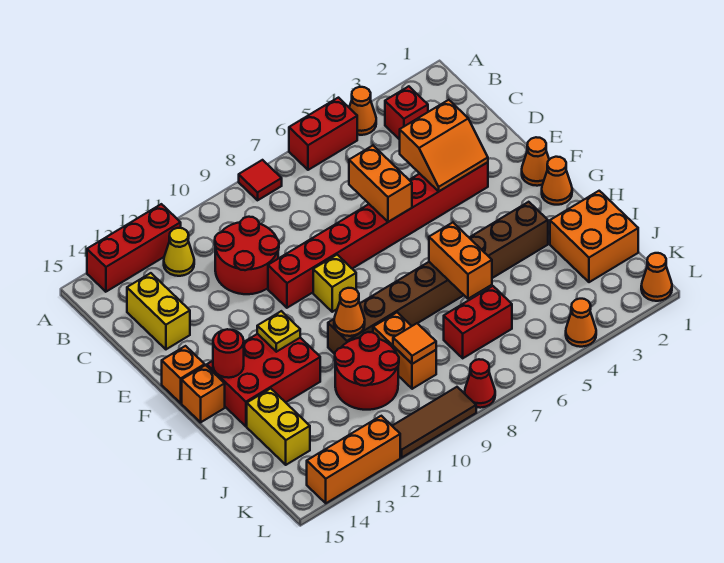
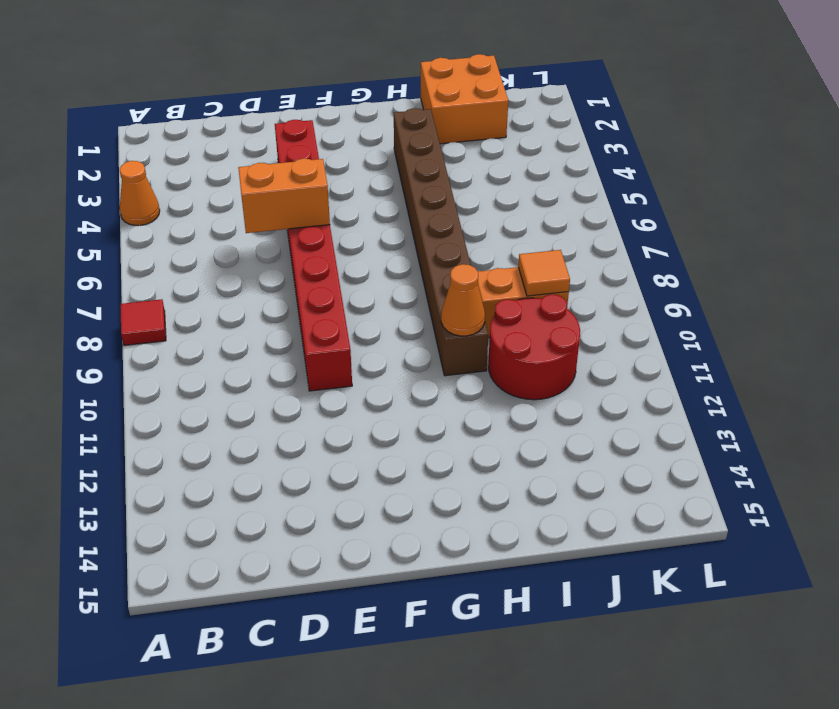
none -> red brick A5:A6 level 1
none -> red brick A12:A14 level 1
none -> red brick B3 level 1
none -> yellow cone B12 level 1

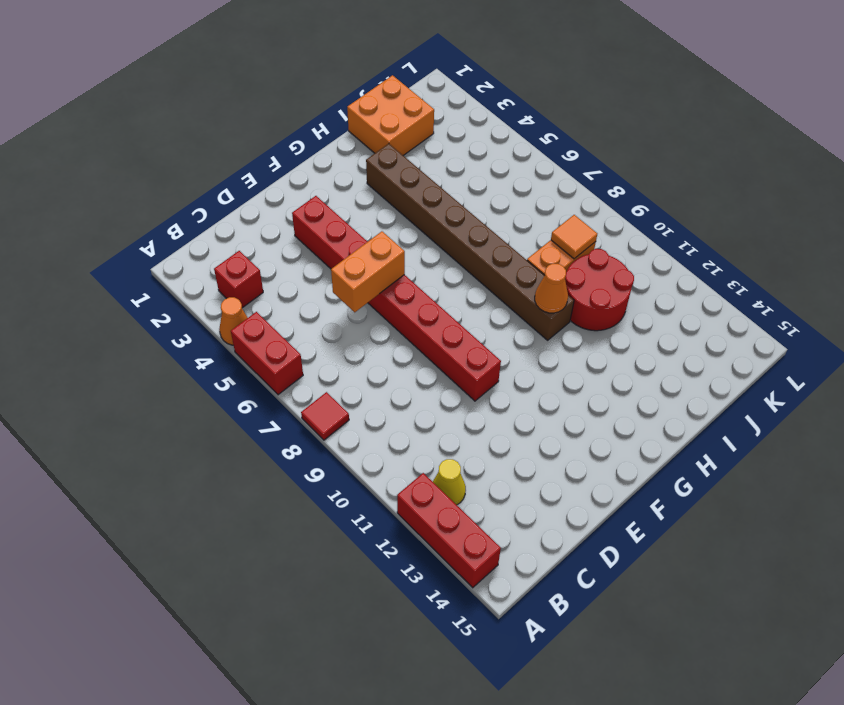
none -> red round brick C10:D11 level 1
none -> yellow brick C14:D14 level 1
none -> orange cone F1 level 1
none -> yellow brick F9 level 1

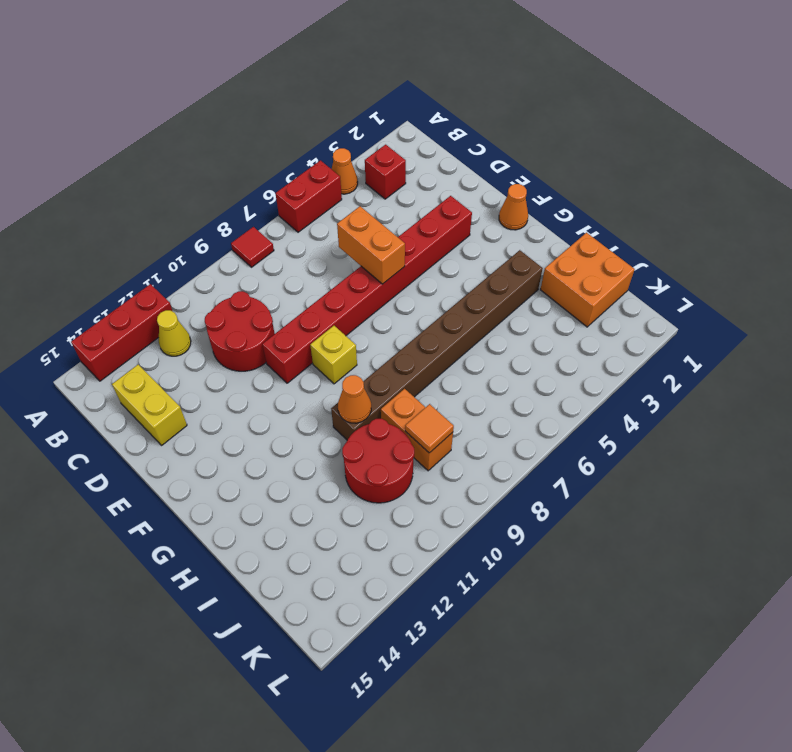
none -> orange brick F15 level 1
none -> orange cone G1 level 1
none -> red brick G12:H14 level 1
none -> orange brick G15 level 1

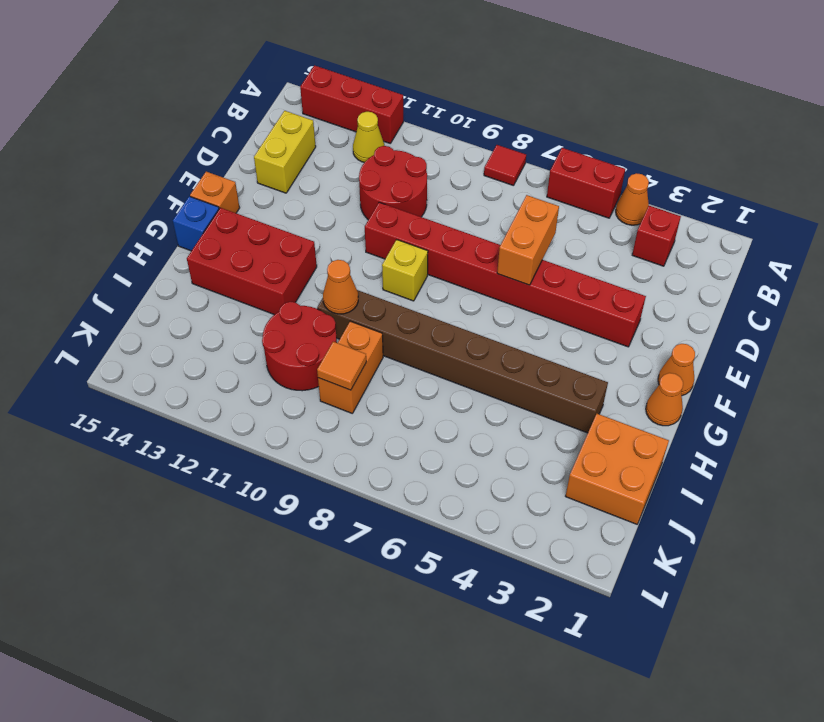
blue brick G15 level 1 -> orange brick G15 level 1
none -> yellow brick I14:J14 level 1
none -> red brick J6:J7 level 1
none -> orange cone L1 level 1
none -> orange cone L4 level 1

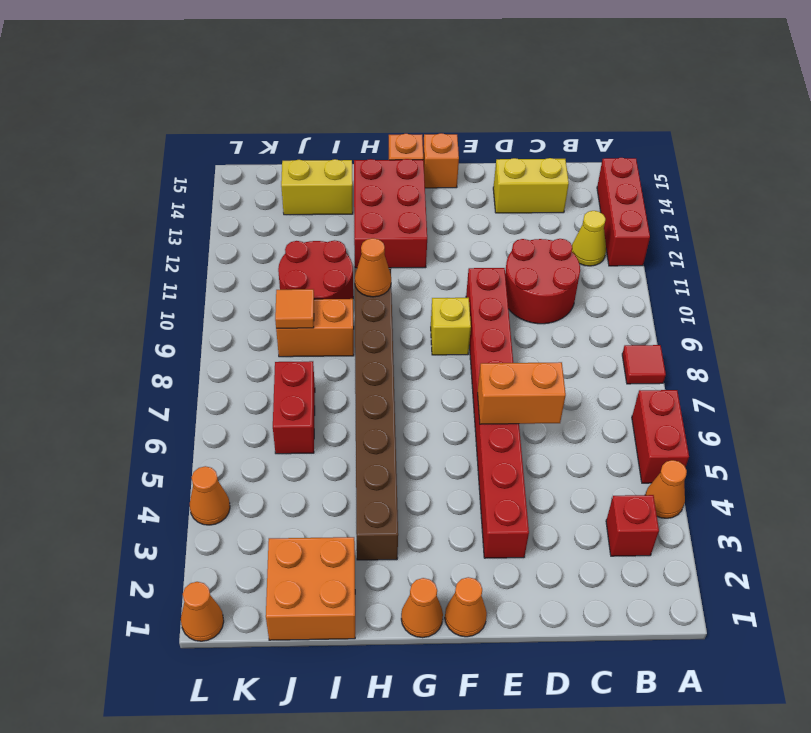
none -> red cone L8 level 1
none -> brown tile L9:L11 level 1
none -> orange brick L12:L14 level 1
none -> orange slope D3:E4 level 2 top D

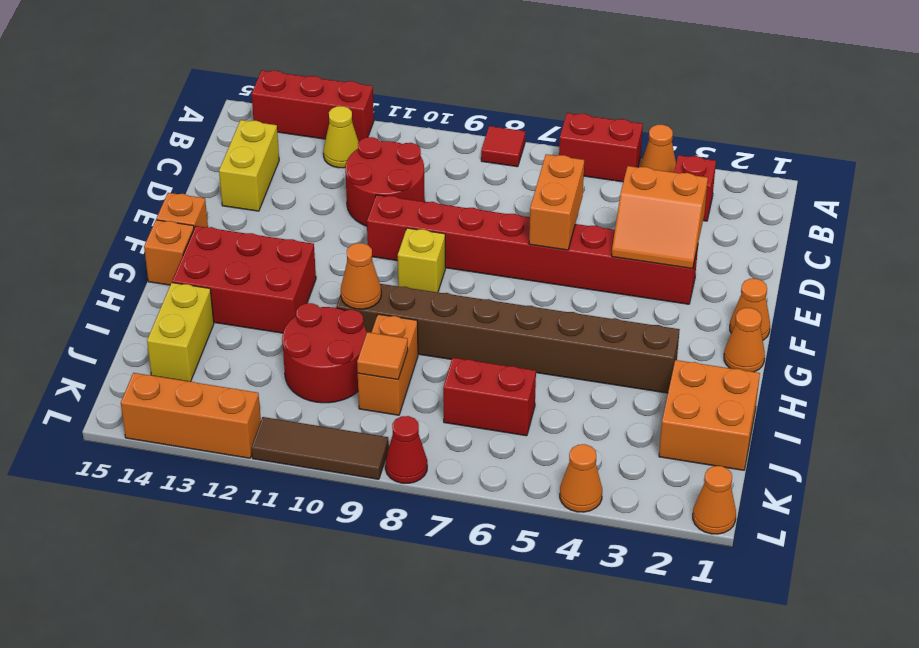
none -> yellow plate G12 level 2
none -> red round brick G14 level 2
none -> orange brick H6:I6 level 2

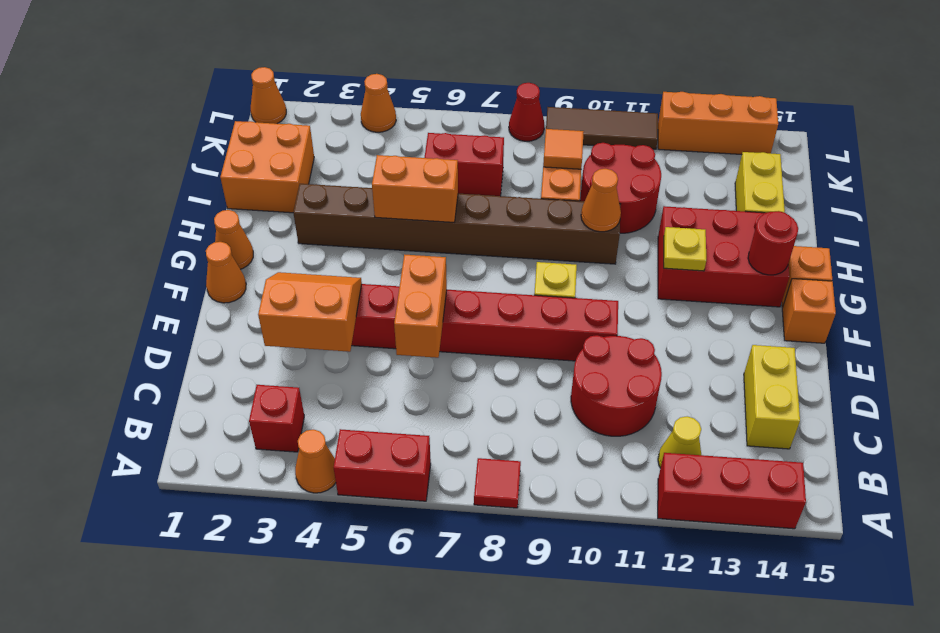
orange brick H5:H6 level 2 -> orange brick H6:I6 level 2

